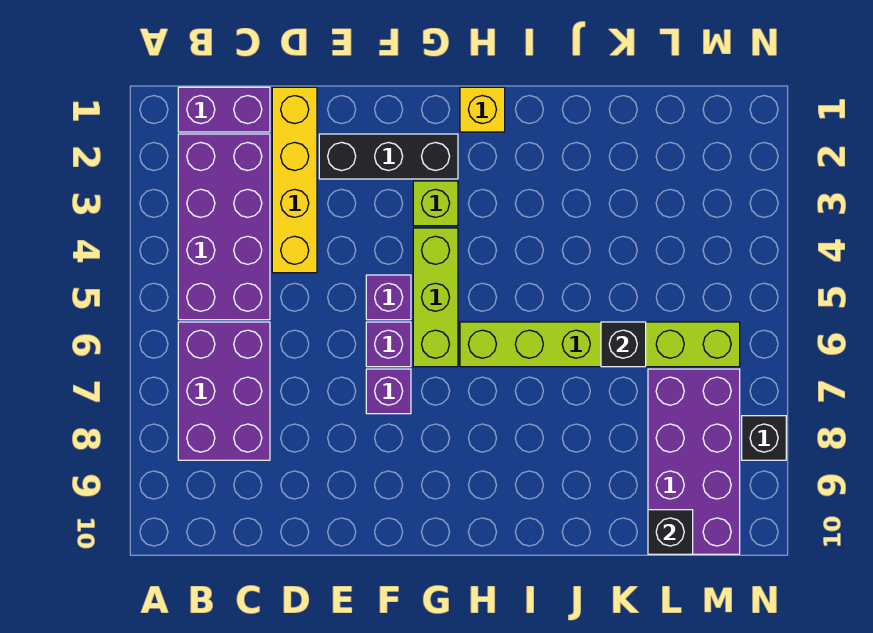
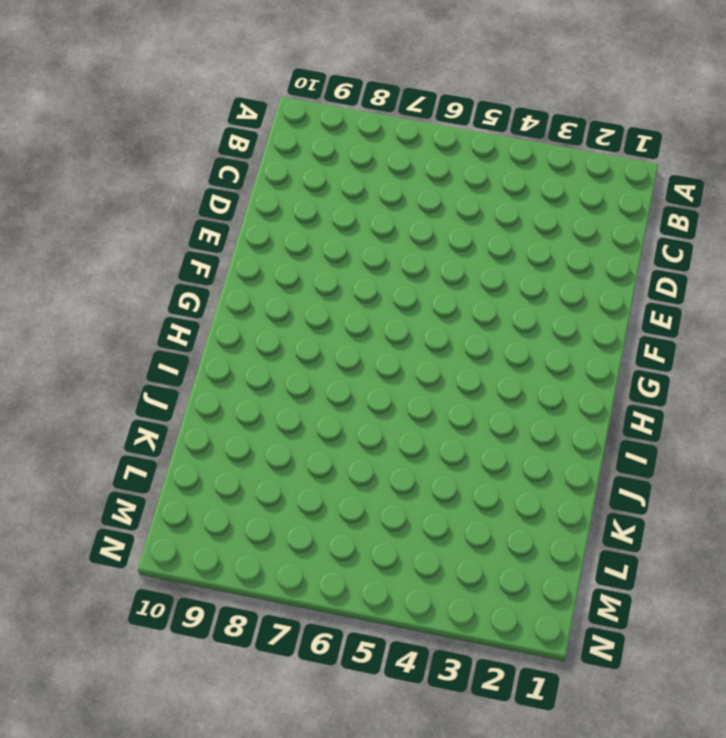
none -> purple brick B1:C1 level 1
none -> purple brick B2:C5 level 1
none -> purple brick B6:C8 level 1

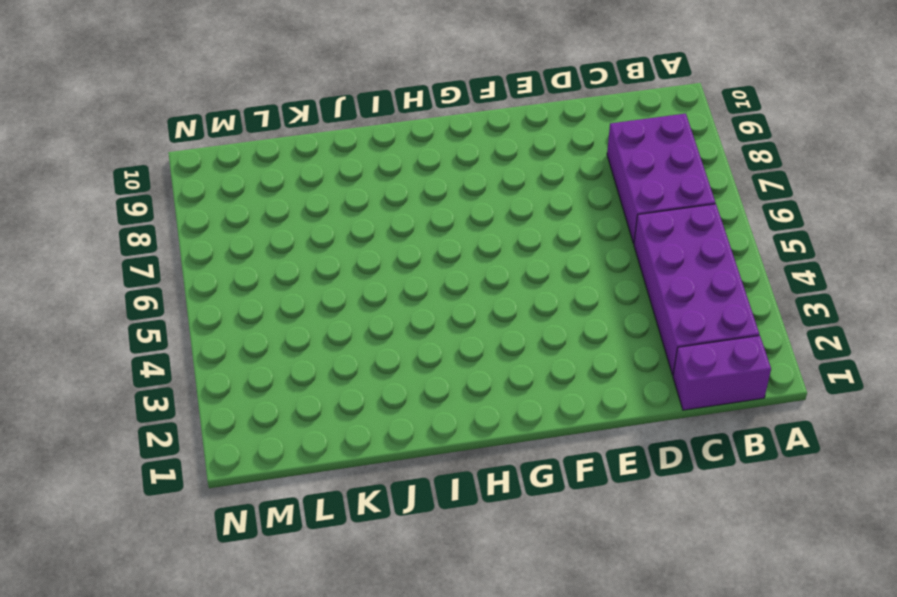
none -> yellow brick D1:D4 level 1
none -> black brick E2:G2 level 1
none -> purple brick F5 level 1

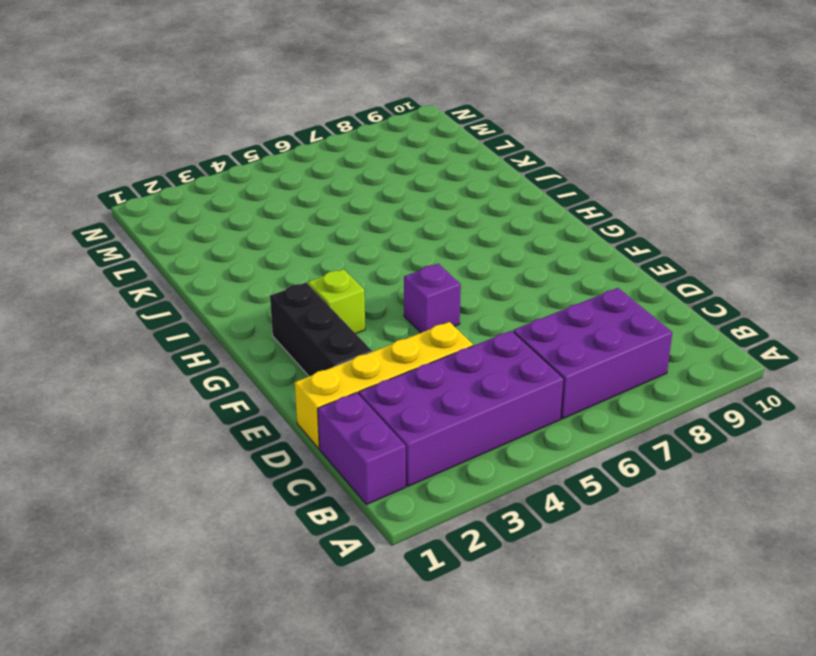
none -> purple brick F6 level 1
none -> purple brick F7 level 1
none -> lime brick G4:G6 level 1

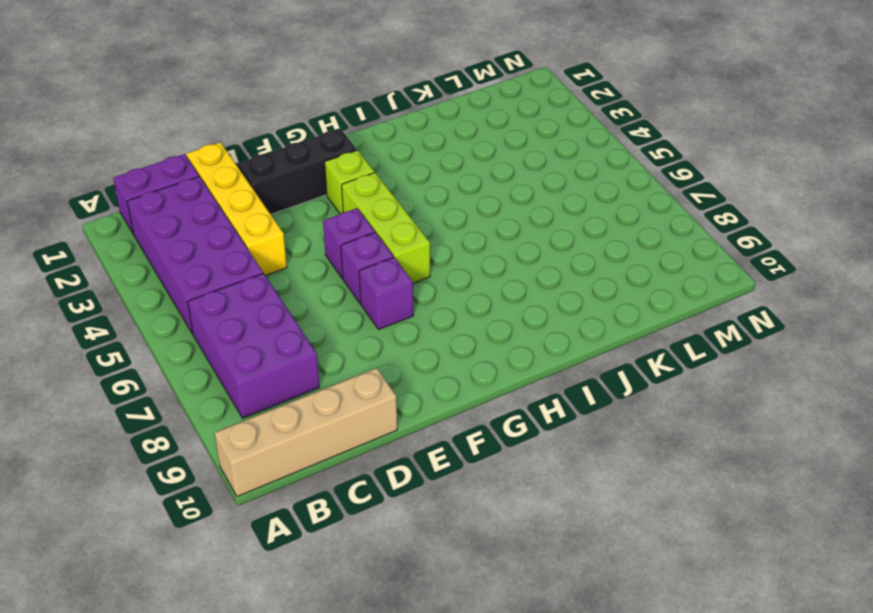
tan brick A10:D10 level 1 -> none
none -> yellow brick H1 level 1
none -> lime brick H6:M6 level 1
none -> purple brick L7:M10 level 1

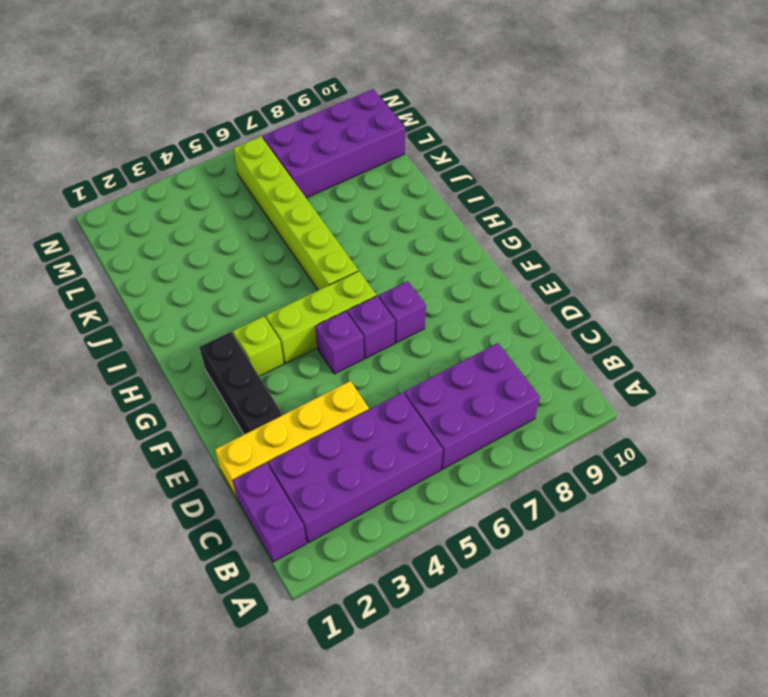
none -> yellow brick H1 level 1
none -> black brick N8 level 1
none -> black brick K6 level 2

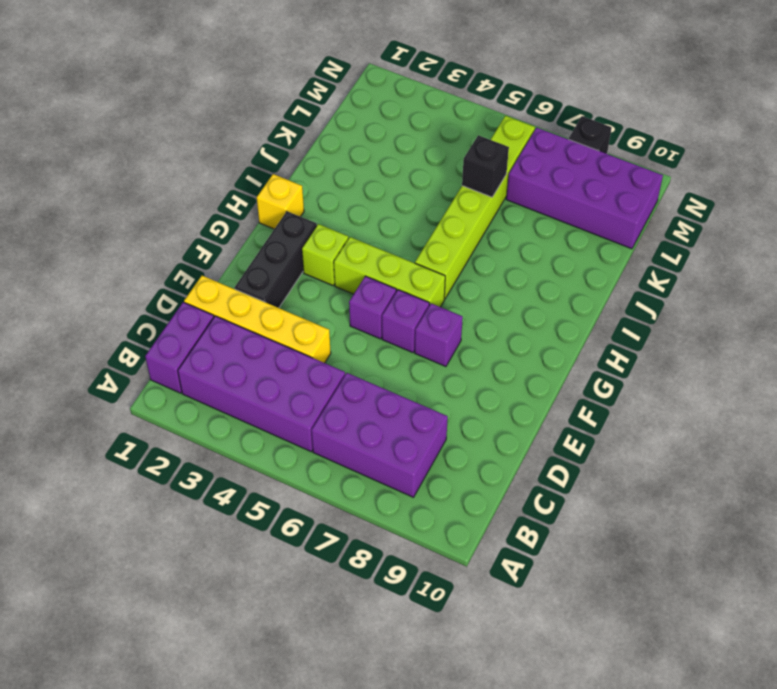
none -> black brick L10 level 2

